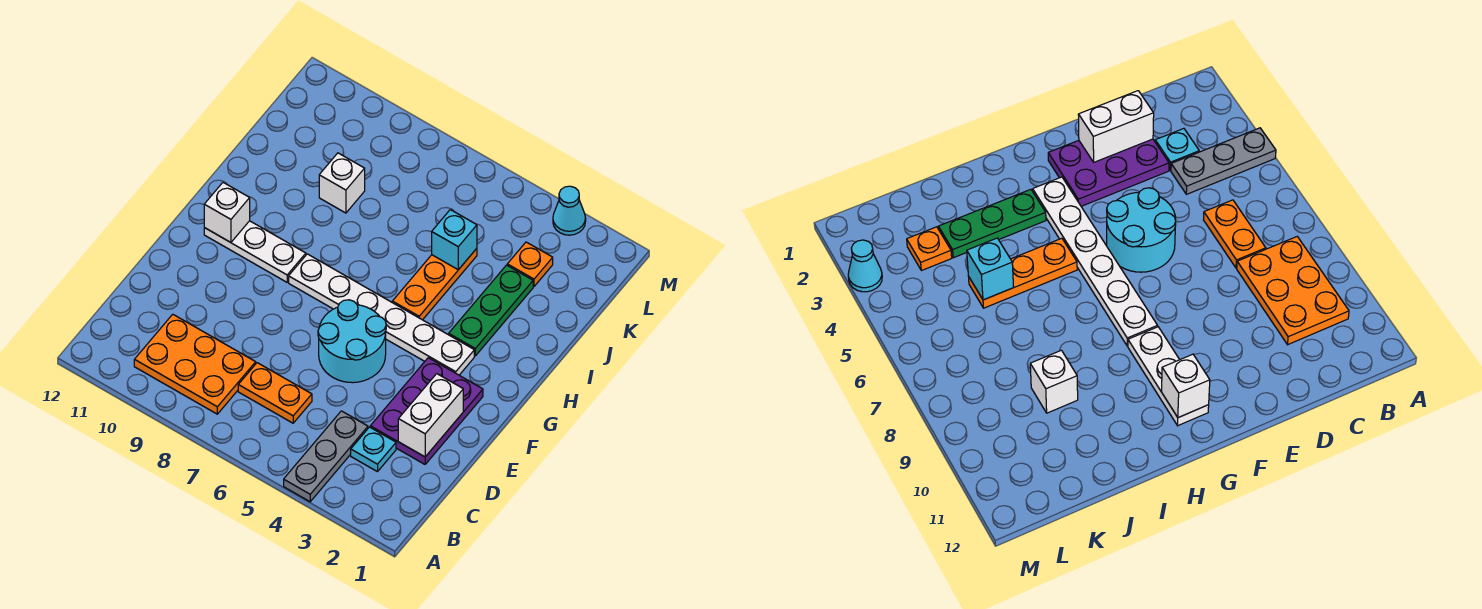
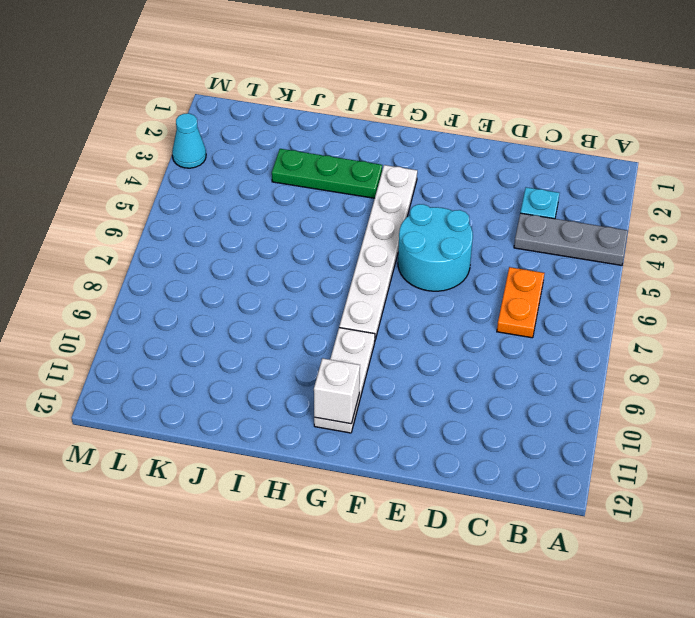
none -> orange plate B8:C10 level 1
none -> purple plate D2:F3 level 1
none -> orange plate H5:J5 level 1

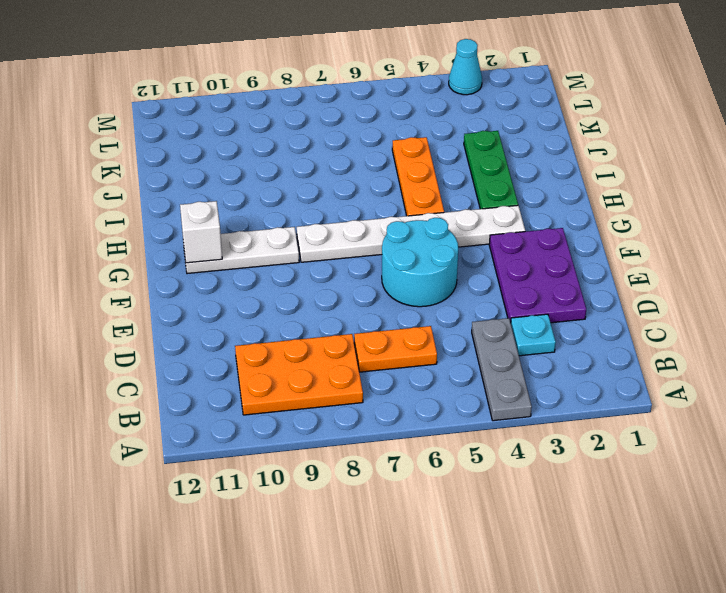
none -> white brick J9 level 1
none -> orange plate K3 level 1
none -> white brick D2:E2 level 2

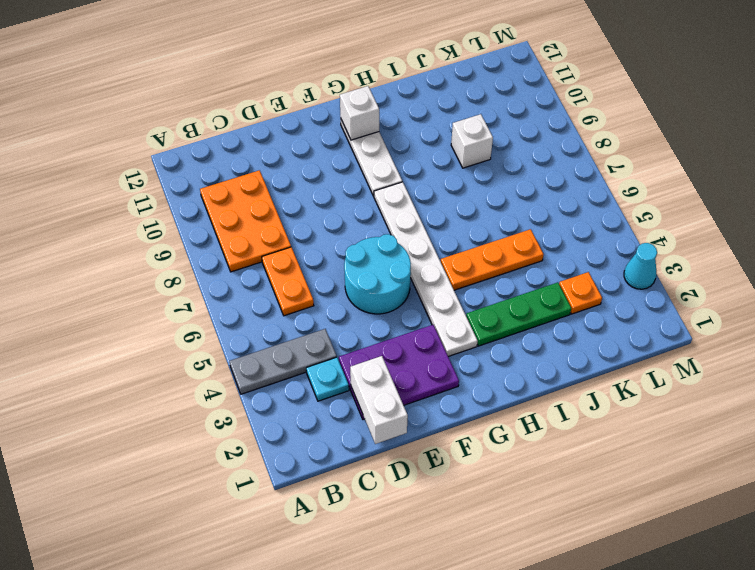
white brick D1:D2 level 2 -> white brick D2:E2 level 2
none -> cyan brick J5 level 2

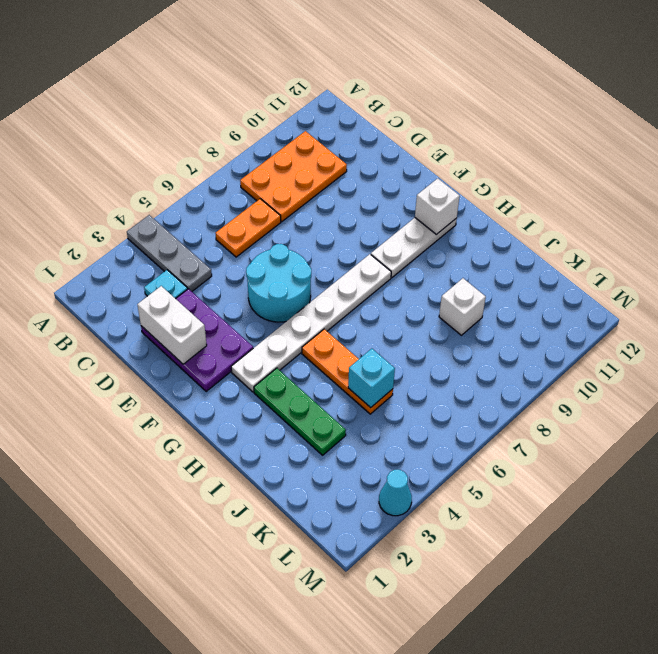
none -> orange plate K3 level 1

